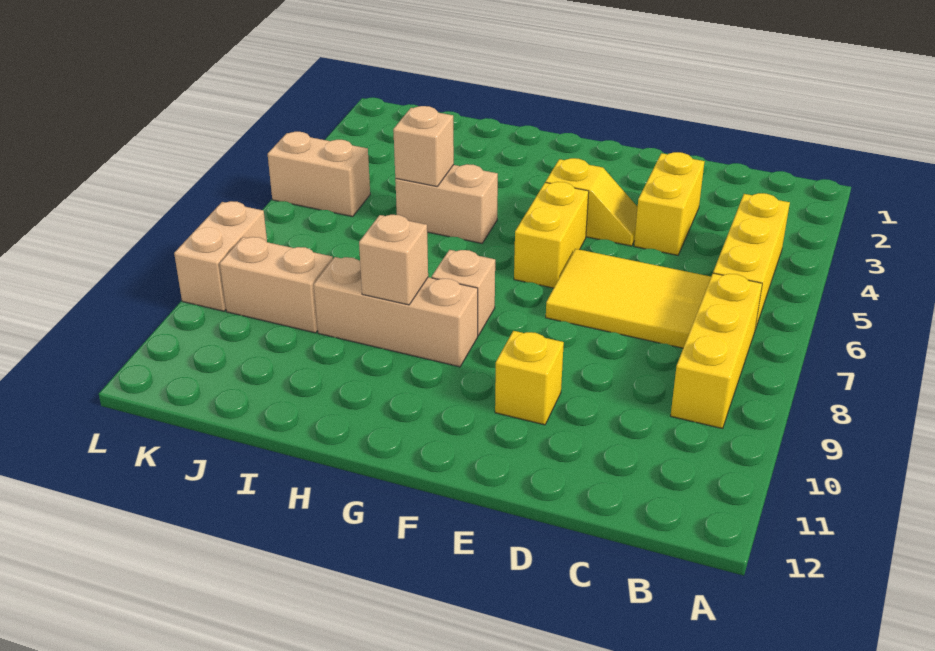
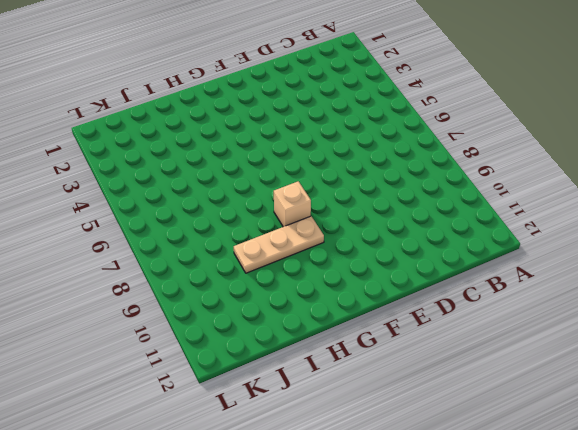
tan plate G9:I9 level 1 -> tan brick G9:I9 level 1
none -> yellow brick B4:B6 level 1
none -> yellow brick B7:B9 level 1
none -> yellow tile C6:E7 level 1

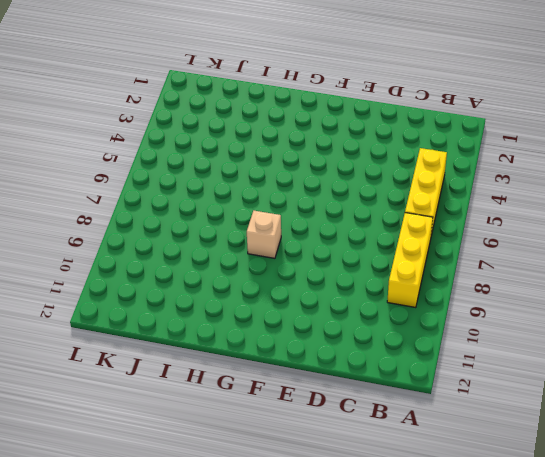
none -> yellow tile C6:E7 level 1
none -> yellow brick D3:D4 level 1
none -> yellow slope E4:F4 level 1 top F

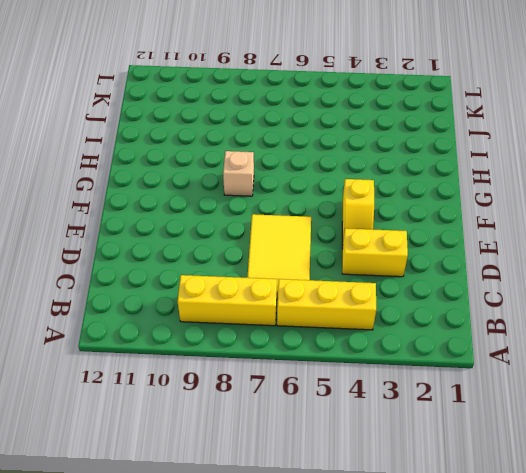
none -> yellow brick E10 level 1
none -> yellow brick F5:F6 level 1
none -> tan brick G9:I9 level 1

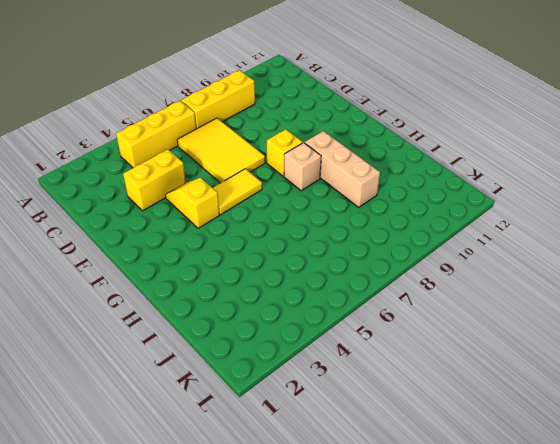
yellow tile F5:F6 level 1 -> yellow brick F5:F6 level 1
yellow brick F8 level 1 -> yellow brick E10 level 1
none -> tan brick H5:I5 level 1
none -> tan brick J9:K9 level 1
none -> tan brick K5:L5 level 1

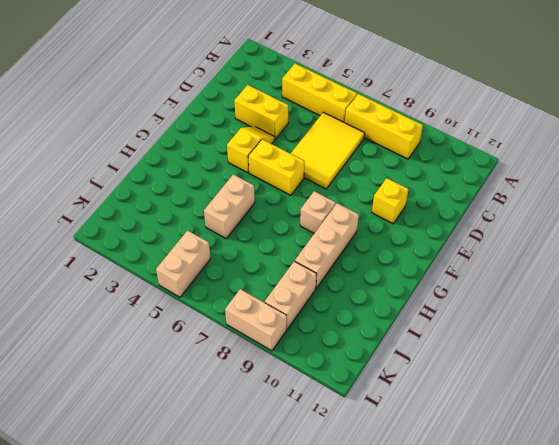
none -> tan brick H9 level 2
none -> tan brick I5 level 2

